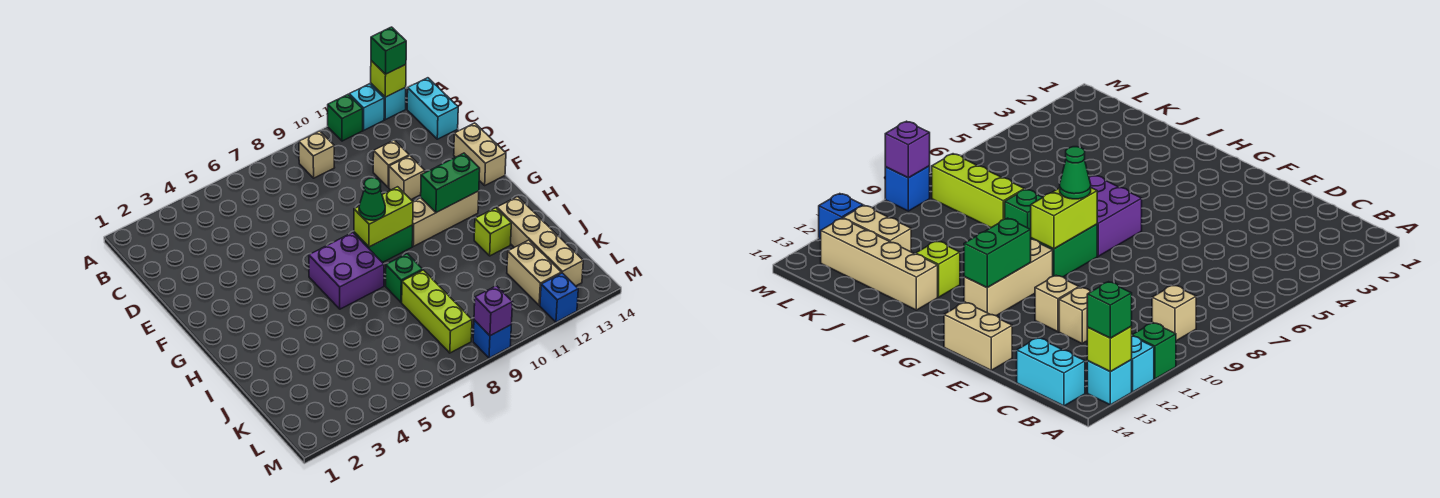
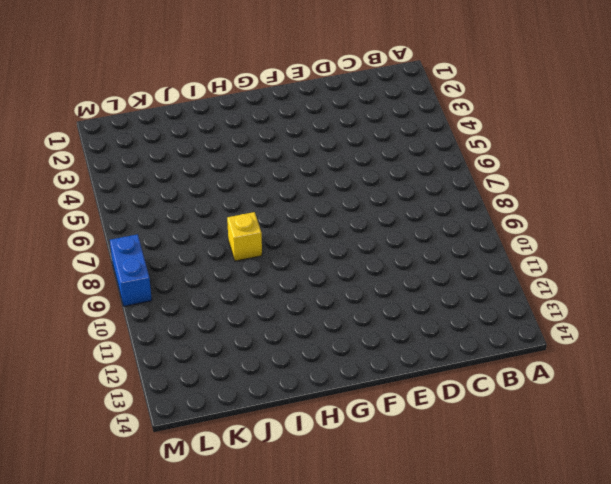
yellow brick I8 level 1 -> green brick I8 level 1
blue brick M8:M9 level 1 -> blue brick M9 level 1
none -> green brick A11 level 1
none -> cyan brick A12 level 1
none -> cyan brick A13 level 1

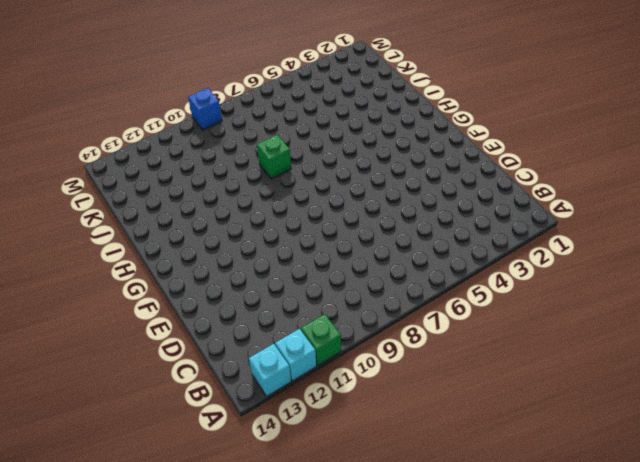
none -> tan brick B9 level 1
none -> cyan brick B14:C14 level 1
none -> tan brick D11 level 1

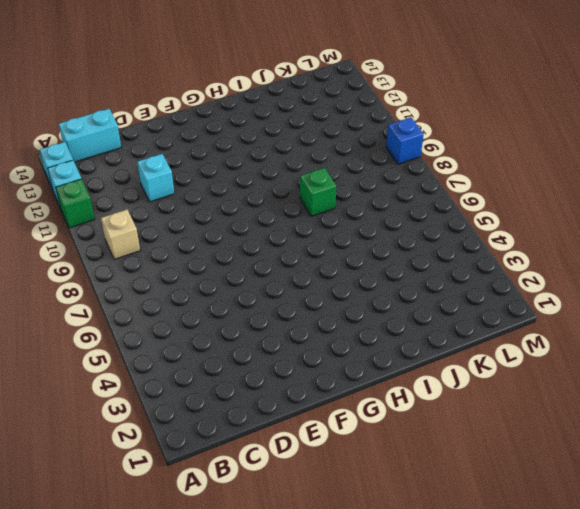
cyan brick D11 level 1 -> tan brick D11 level 1
none -> tan brick E11 level 1
none -> tan brick E14:F14 level 1
none -> purple brick G6:H7 level 1

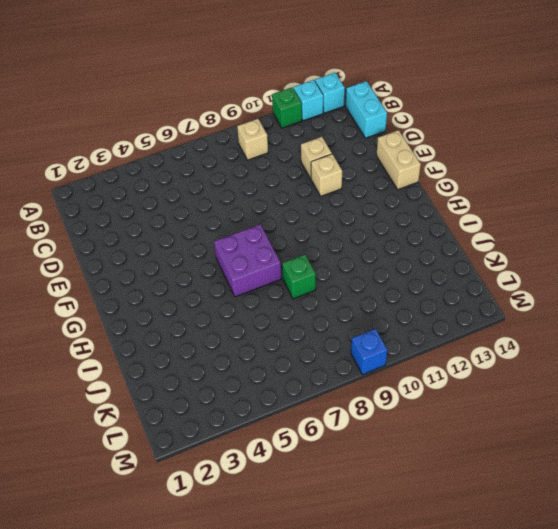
none -> green brick G8:G9 level 1
none -> tan brick G10:G12 level 1
none -> lime brick I12 level 1

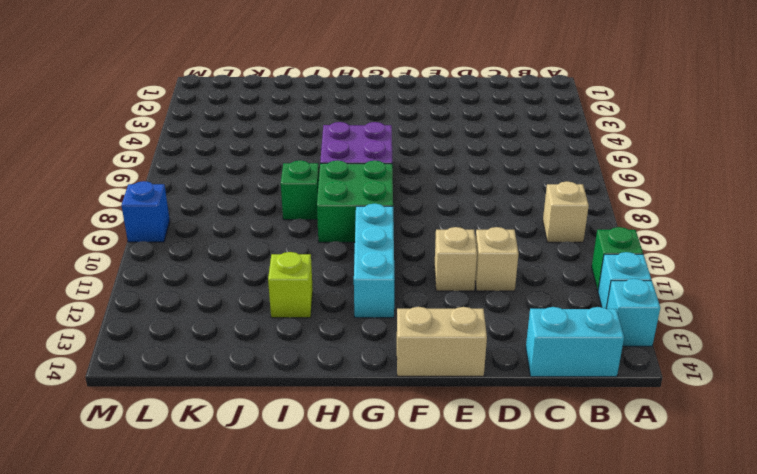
green brick G8:H9 level 1 -> green brick G8:G9 level 1
cyan brick G10:G12 level 1 -> tan brick G10:G12 level 1
none -> tan brick I13:L13 level 1
none -> lime brick J8:L8 level 1
none -> tan brick K12:L12 level 1

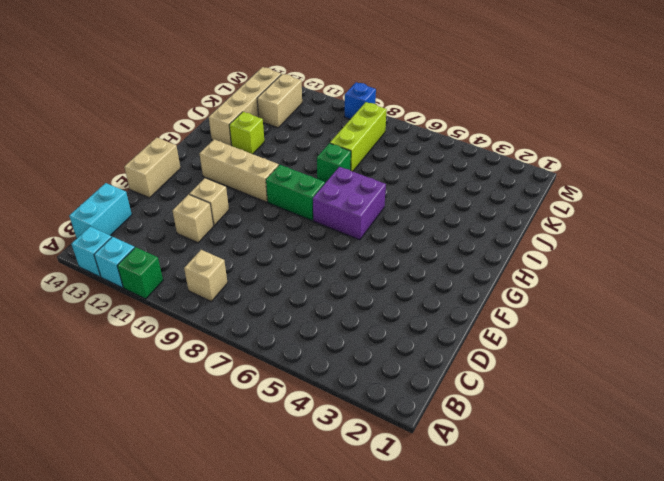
none -> blue brick M12 level 1
none -> lime brick A13 level 2
none -> lime brick G8:G9 level 2

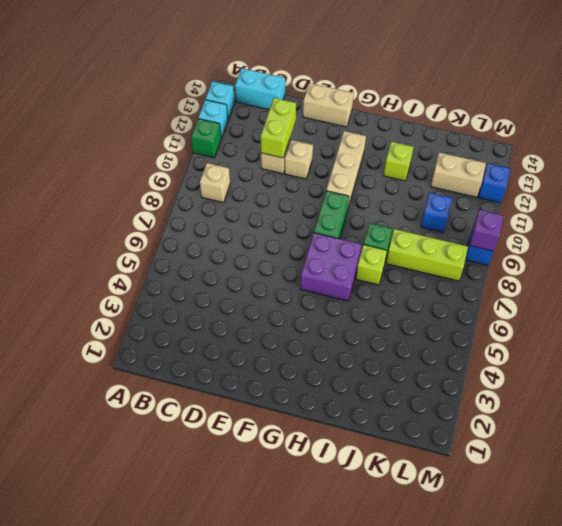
lime brick D11:D12 level 2 -> lime brick G8:G9 level 2
lime brick I7 level 1 -> lime brick A13 level 2
blue brick K10 level 1 -> none
none -> tan brick I13:L13 level 1
none -> green brick G11:G12 level 2
none -> green brick A13 level 3

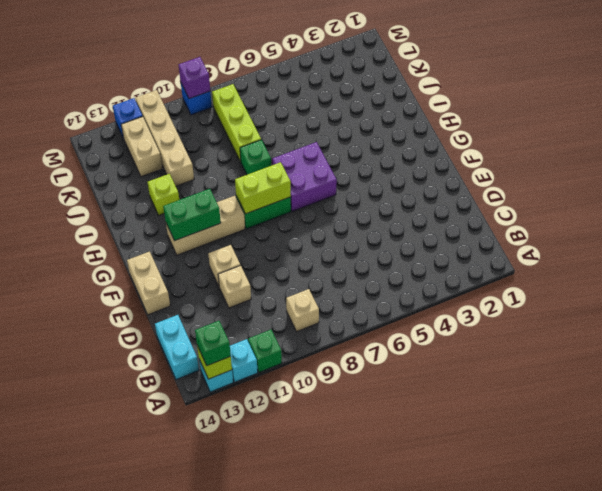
tan brick J11:M11 level 1 -> tan brick I13:L13 level 1
none -> green cone G8 level 3

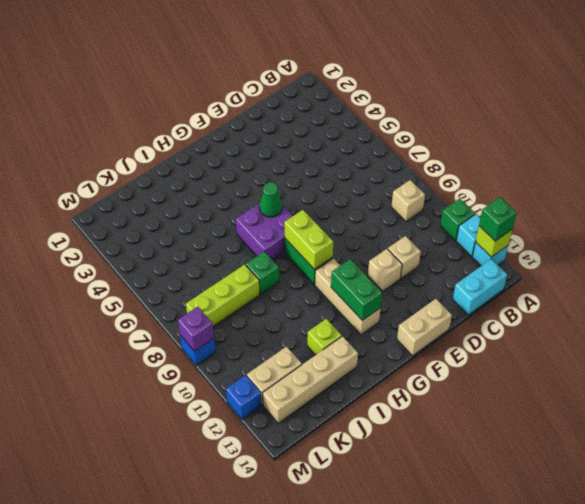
green cone G6 level 2 -> green cone G8 level 3

